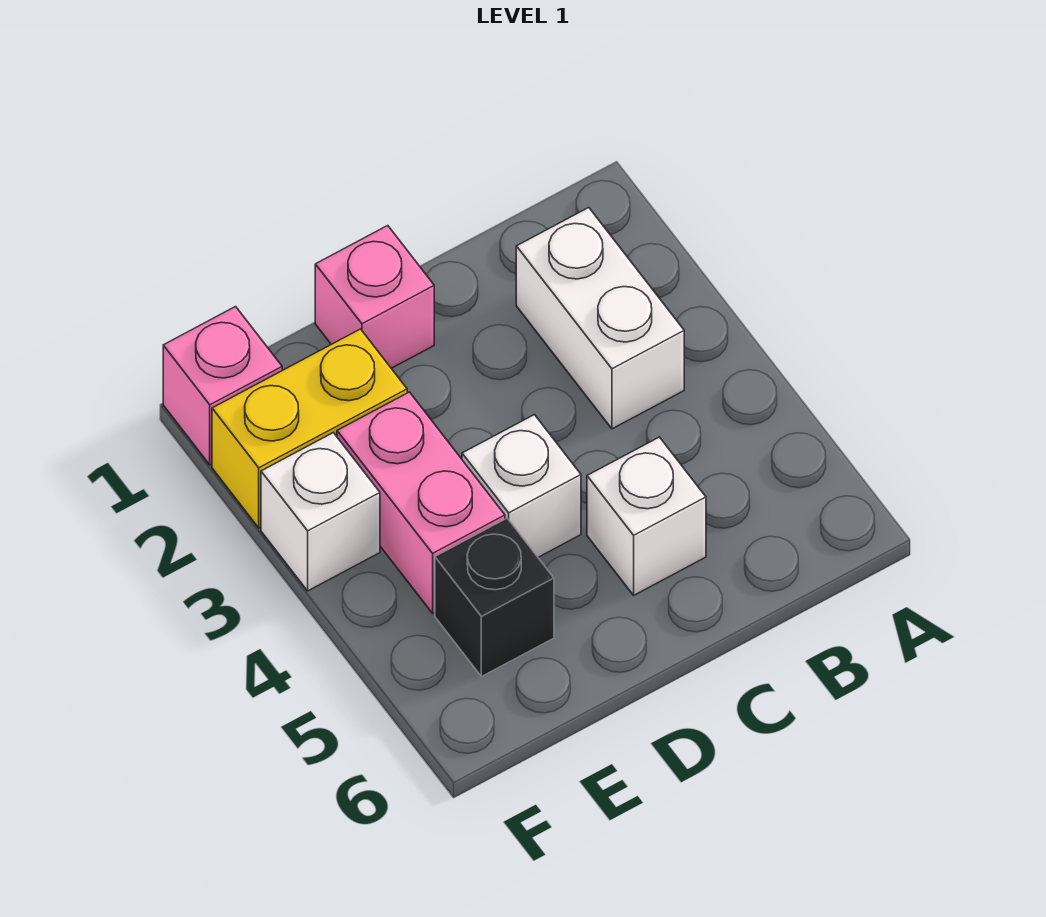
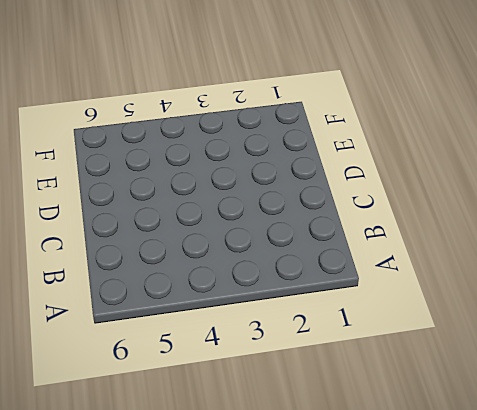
none -> white brick B2:B3 level 1
none -> white brick C5 level 1

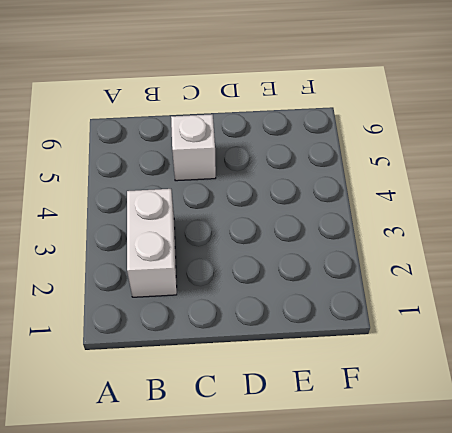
none -> pink brick D1 level 1
none -> white brick D4 level 1

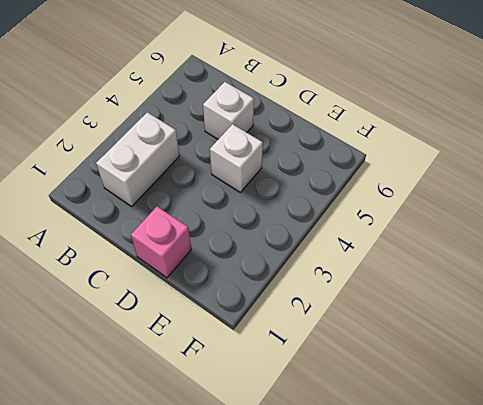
none -> yellow brick E2:F2 level 1
none -> pink brick E3:E4 level 1

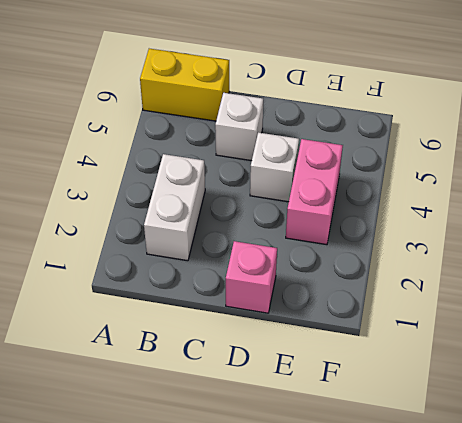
yellow brick A6:B6 level 1 -> yellow brick E2:F2 level 1
none -> black brick E5 level 1
none -> pink brick F1 level 1

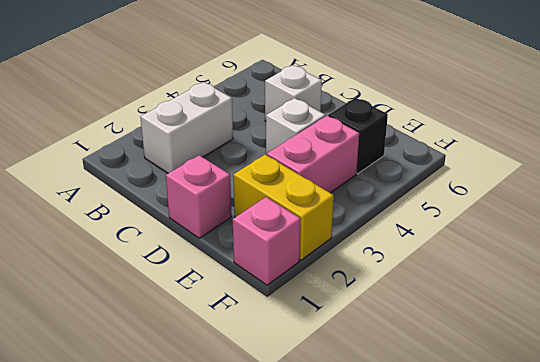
none -> white brick F3 level 1

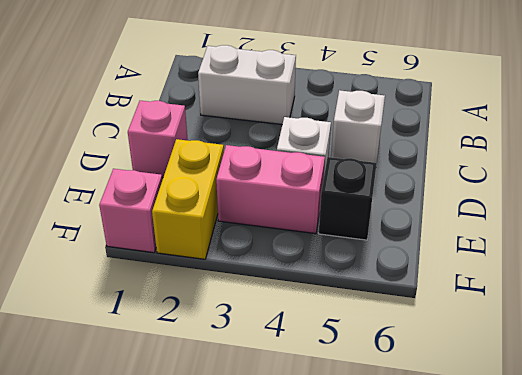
none -> white brick F3 level 1

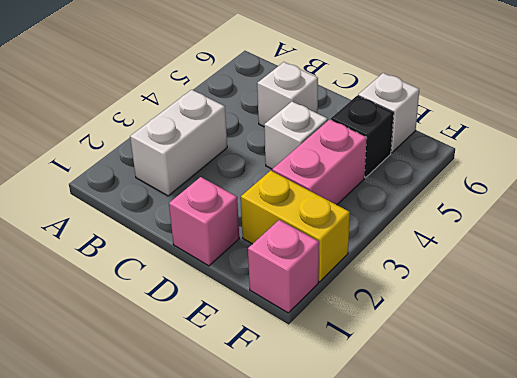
white brick E6 level 1 -> white brick F3 level 1

